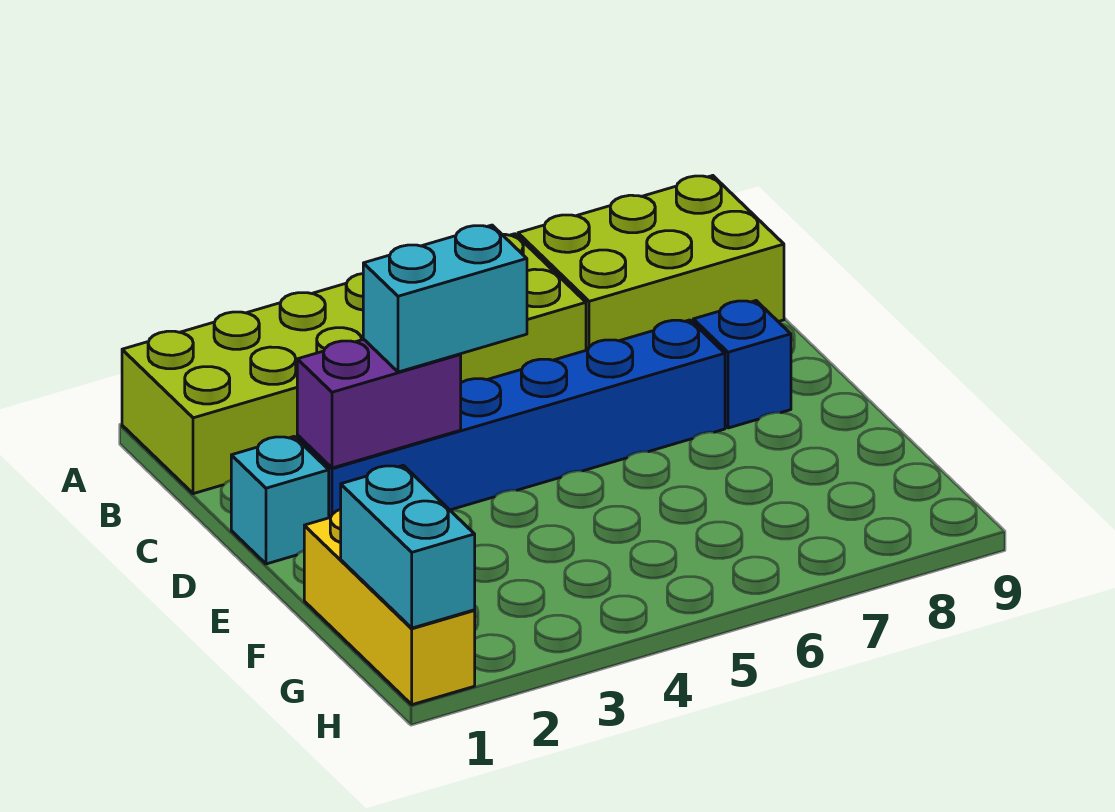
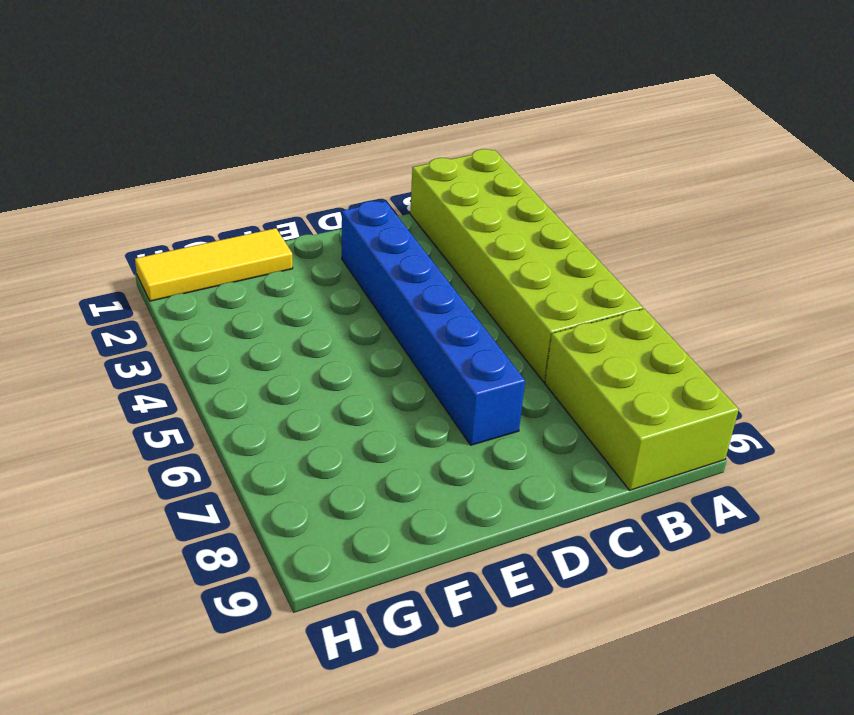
yellow tile F1:H1 level 1 -> yellow brick F1:H1 level 1
none -> cyan brick D1 level 1
none -> blue brick D8 level 1

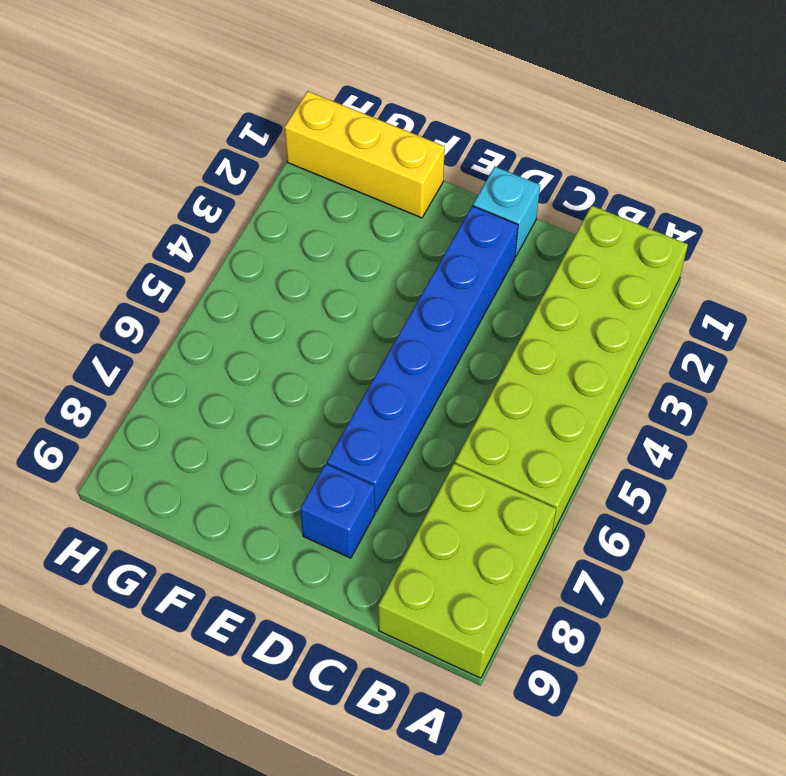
none -> purple brick D2:D3 level 2
none -> cyan brick G1:H1 level 2

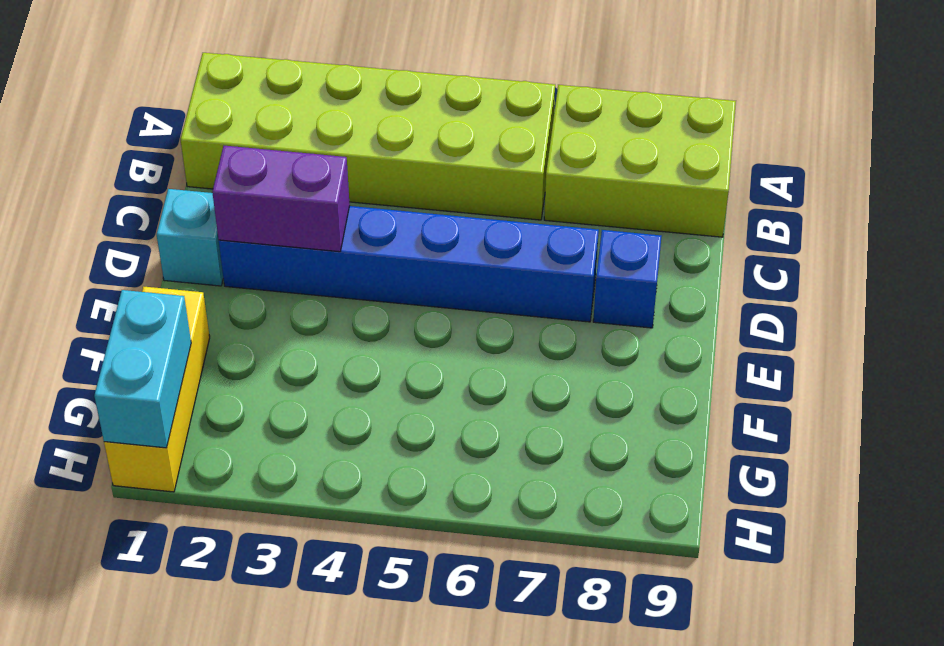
none -> cyan brick D3:D4 level 3

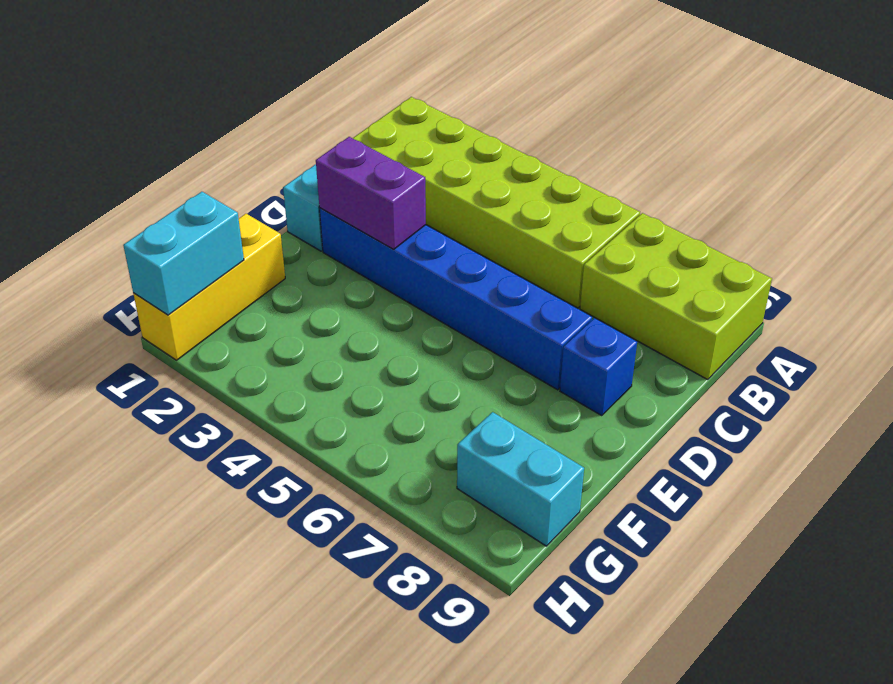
cyan brick G8:G9 level 1 -> cyan brick D3:D4 level 3

